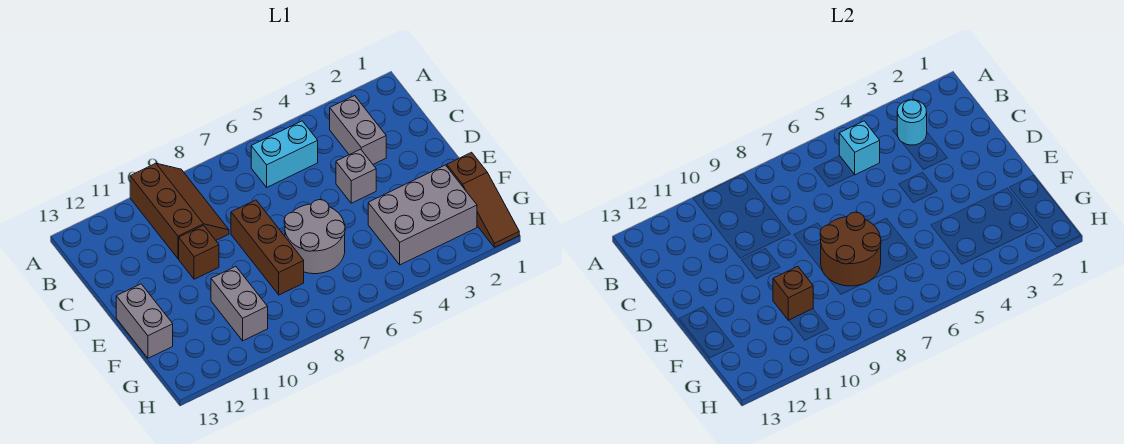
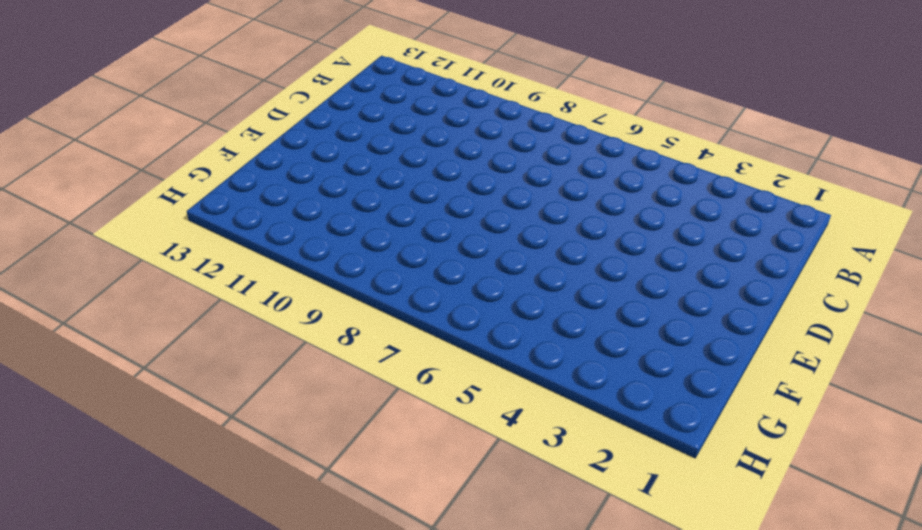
none -> brown slope A9:C10 level 1 top 10
none -> grey brick B3:C3 level 1
none -> cyan brick B5:B6 level 1

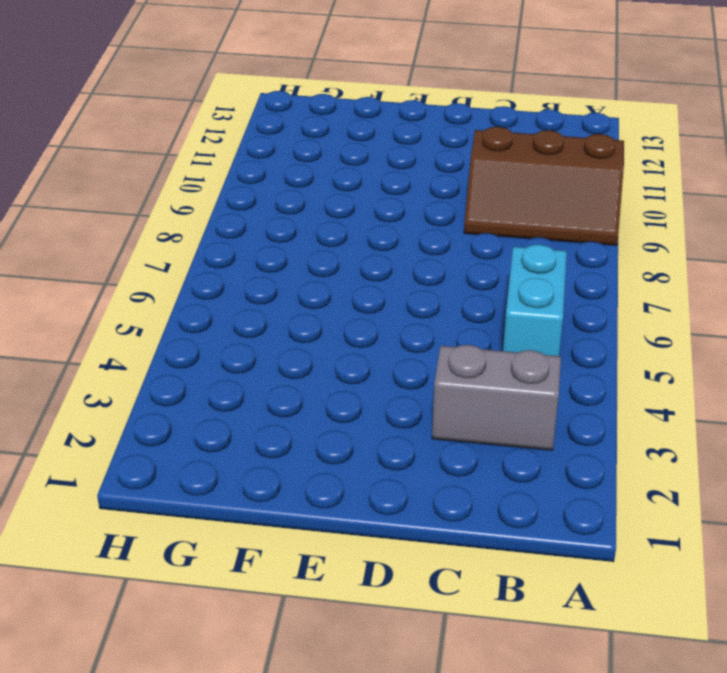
none -> grey brick D4 level 1
none -> brown brick D8:F8 level 1
none -> brown brick D10 level 1

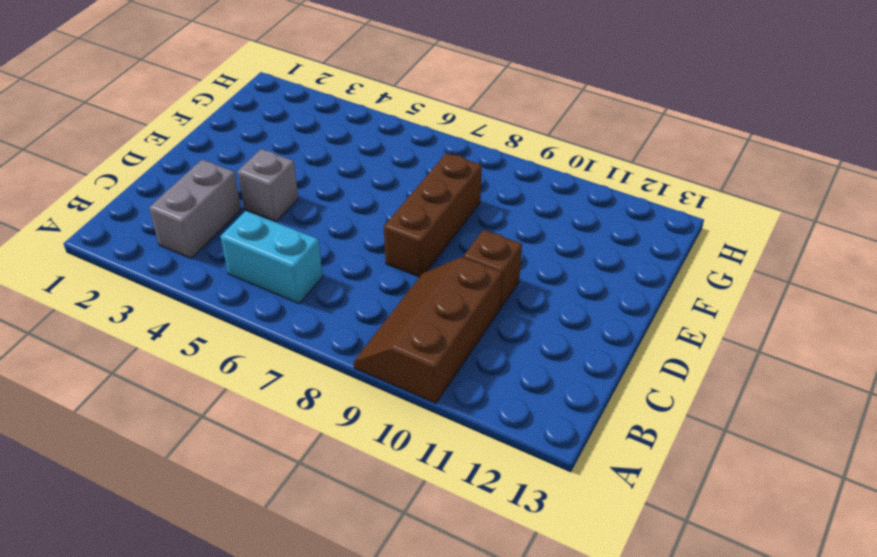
none -> grey round brick E6:F7 level 1
none -> grey brick E13:F13 level 1
none -> brown slope F1:H1 level 1 top F

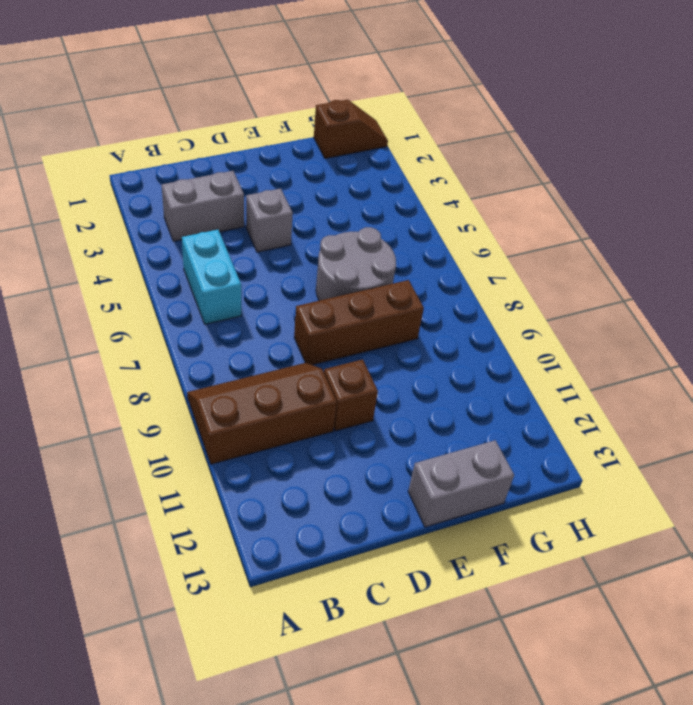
brown slope G1:H1 level 1 top G -> brown slope F1:H1 level 1 top F
none -> grey brick F2:G4 level 1
none -> grey brick F10:G10 level 1
none -> cyan round brick B3 level 2

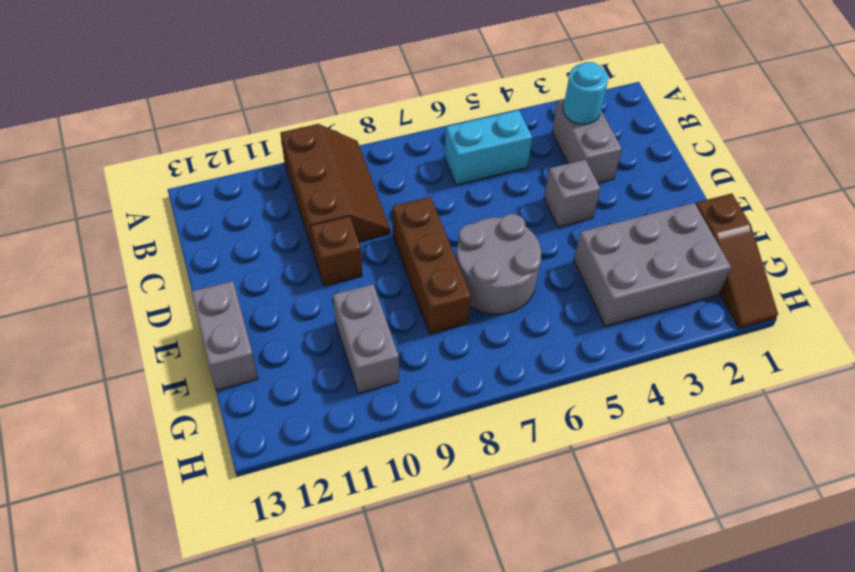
none -> cyan brick B5 level 2
none -> brown round brick E7:F8 level 2
none -> brown brick F10 level 2

